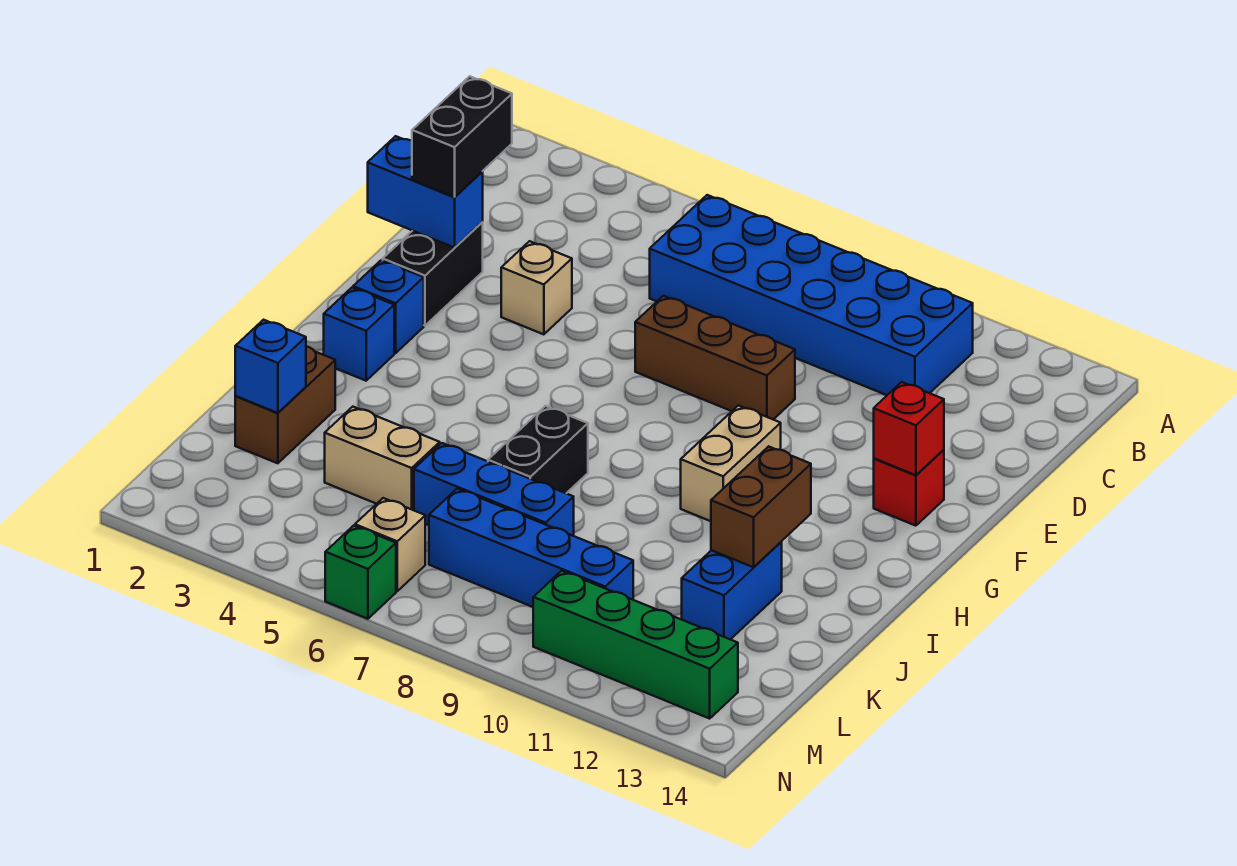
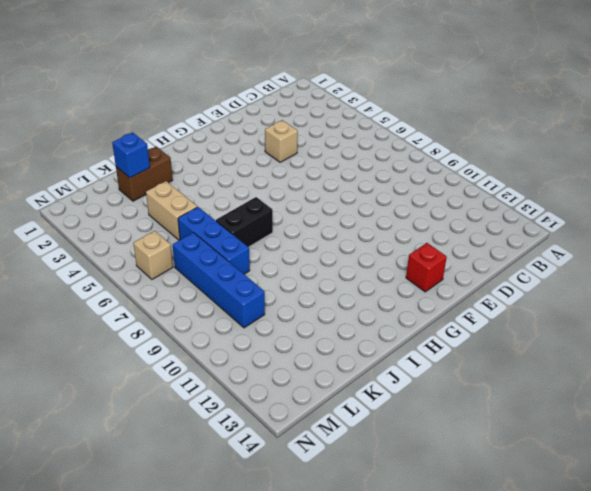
none -> blue brick B6:C11 level 1
none -> black brick E2:F2 level 1
none -> brown brick E7:E9 level 1

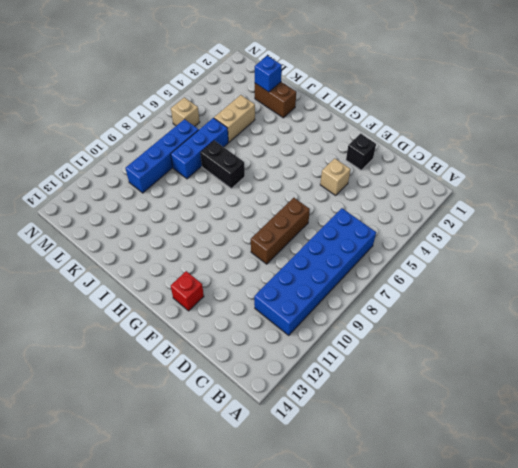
black brick E2 level 1 -> black brick E2:F2 level 1
none -> blue brick G2 level 1
none -> tan brick G10:H10 level 1
none -> blue brick H2 level 1

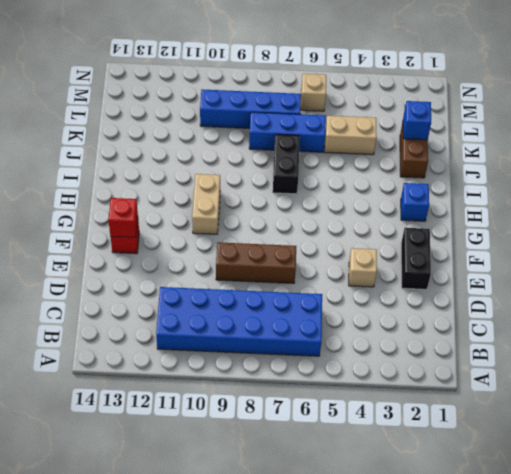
none -> blue brick G2 level 1
none -> blue brick J12:K12 level 1
none -> green brick M10:M13 level 1

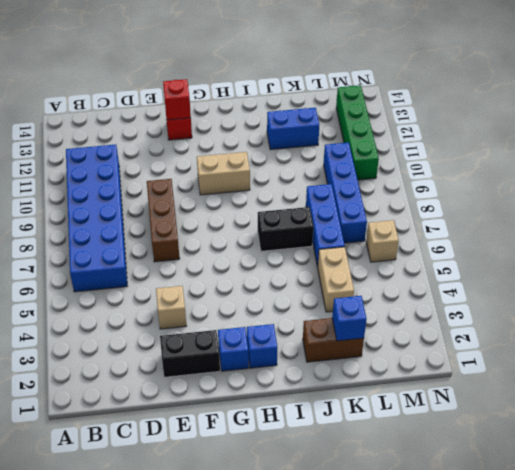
none -> green brick N6 level 1
none -> blue brick E1:E2 level 2
none -> brown brick I12:J12 level 2

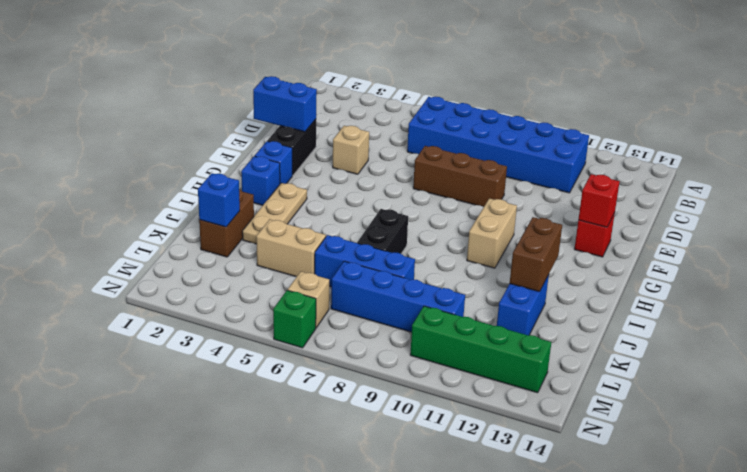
tan plate H3:J3 level 1 -> none
none -> black brick D2:E2 level 3

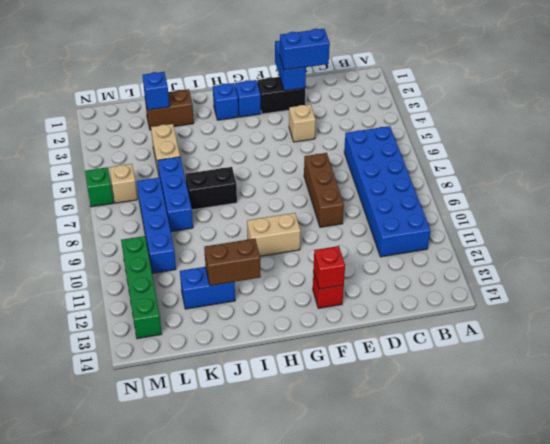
blue brick D2:E2 level 3 -> black brick D2:E2 level 3

